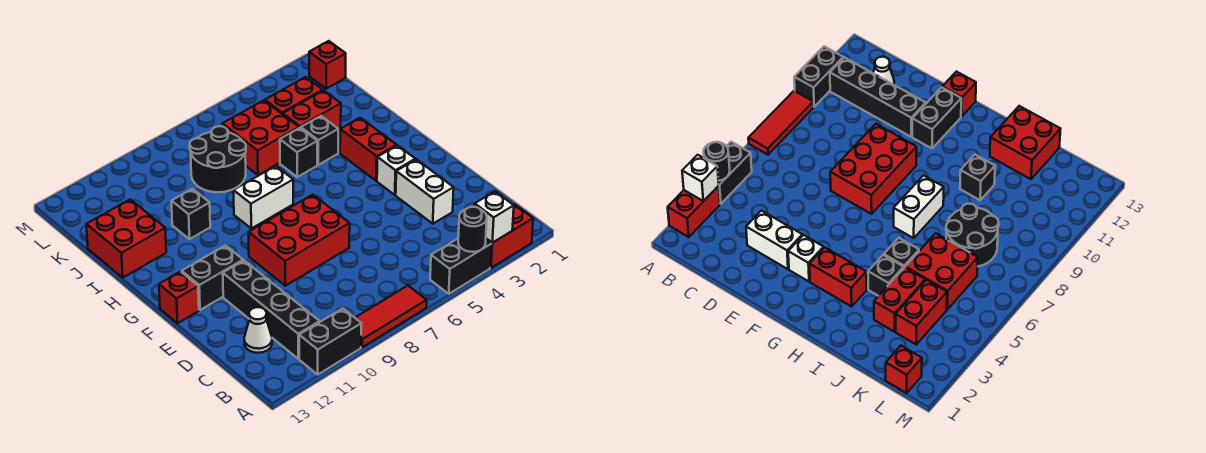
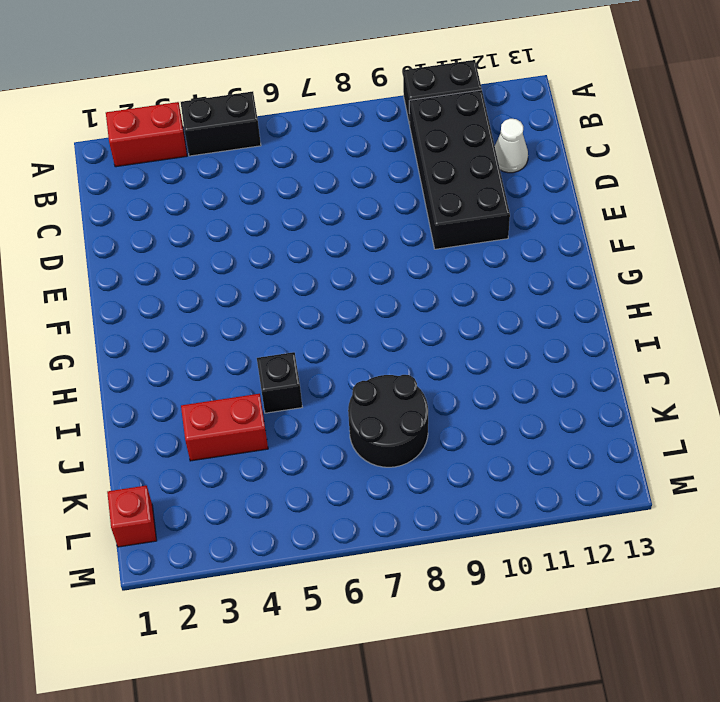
black brick B10:E11 level 1 -> black brick B11:E11 level 1
none -> red tile A7:A9 level 1
none -> white brick D3:E3 level 1
none -> red brick E7:F9 level 1

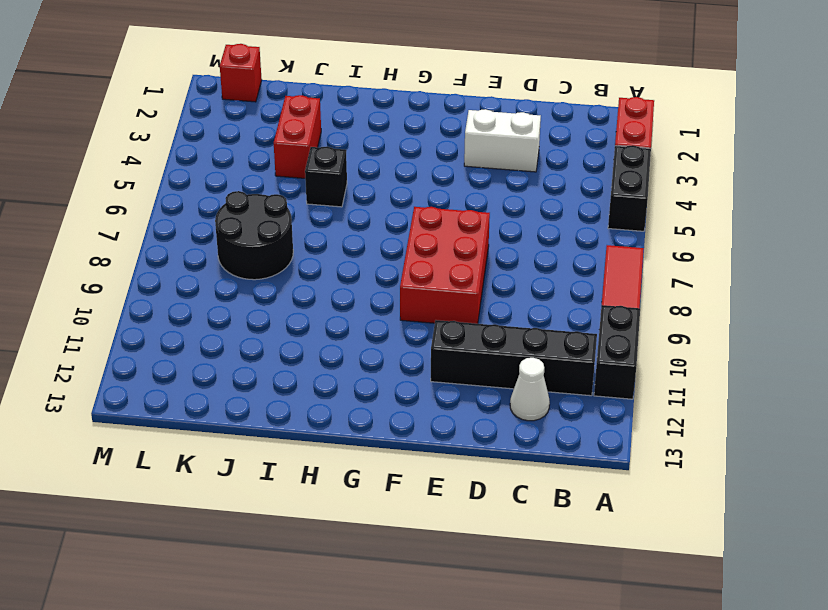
none -> white brick F3 level 1
none -> black brick F11:F12 level 1
none -> red brick F13 level 1

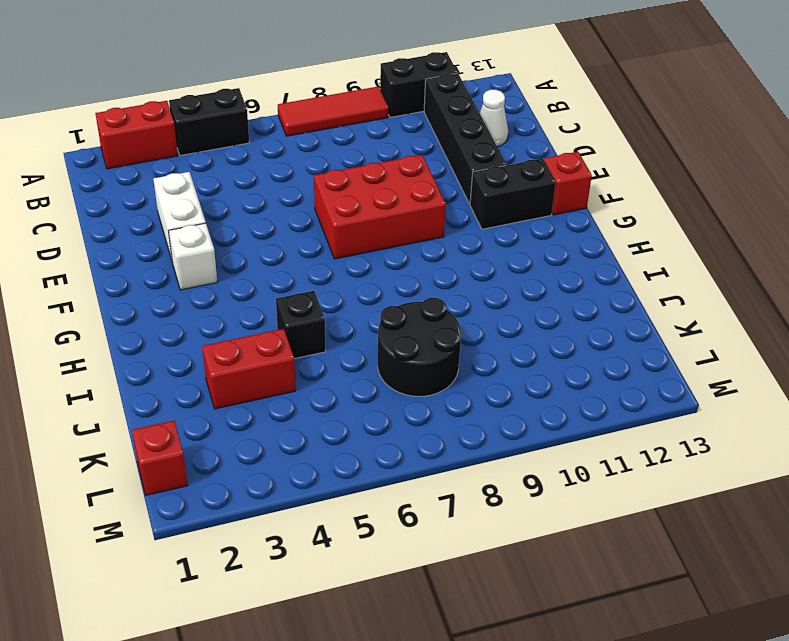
none -> red brick G3:H3 level 1
none -> white brick H7:H8 level 1
none -> black brick I4 level 1

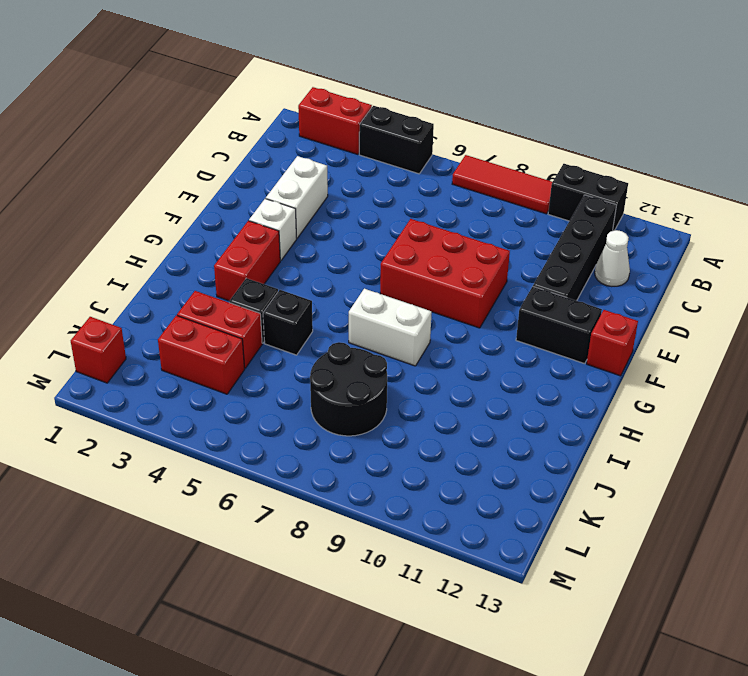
none -> black brick I10 level 1
none -> red brick I12:J13 level 1
none -> red brick J5:K6 level 1

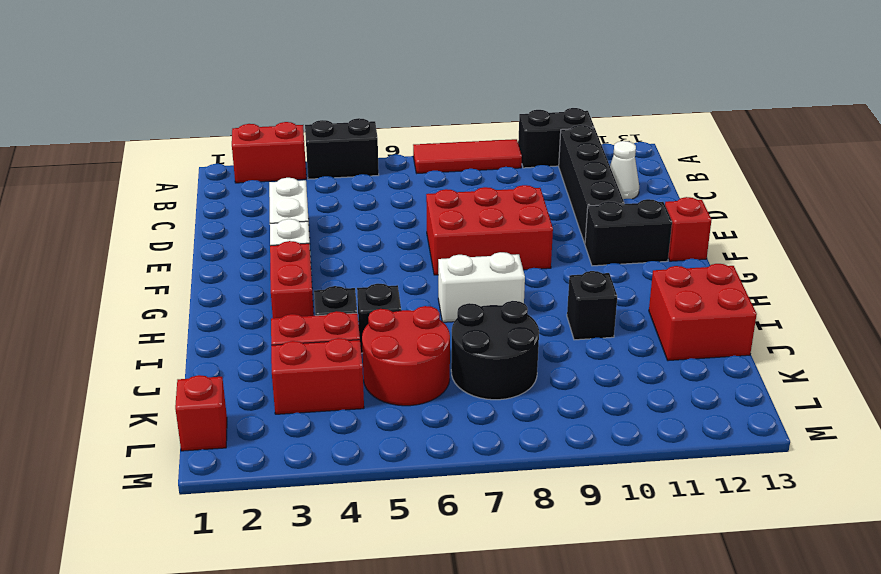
red round brick J5:K6 level 1 -> red brick J5:K6 level 1
none -> white brick A3 level 2
none -> black round brick A4 level 2

